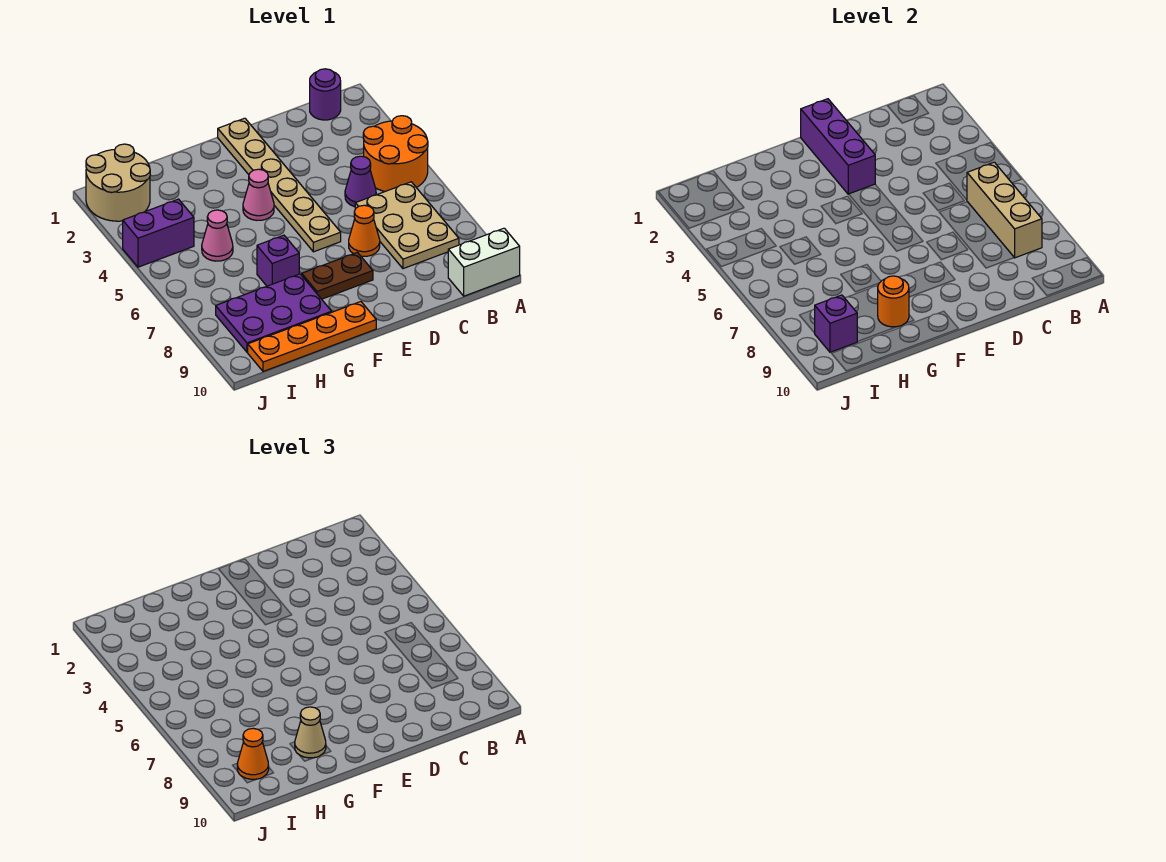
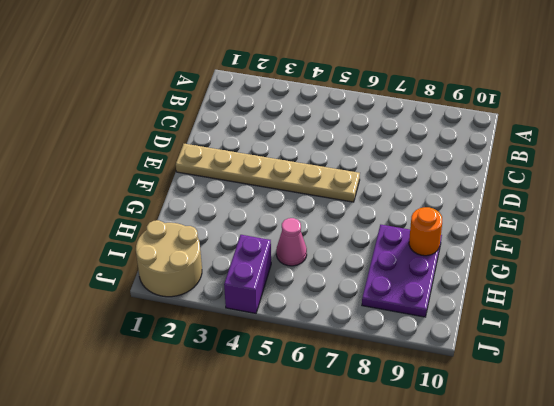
none -> orange round brick A4:B5 level 1
none -> white brick A10:B10 level 1
none -> purple round brick B1 level 1

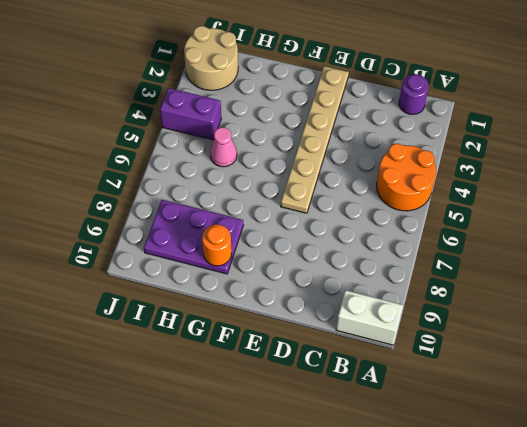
none -> tan plate B6:C8 level 1
none -> purple cone C5 level 1
none -> orange cone D7 level 1

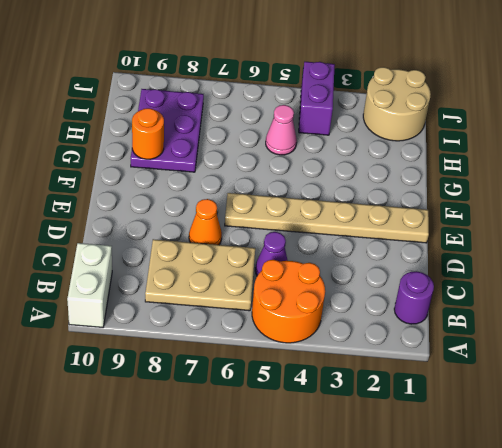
none -> brown plate E8:F8 level 1
none -> pink cone F4 level 1
none -> orange plate F10:I10 level 1

